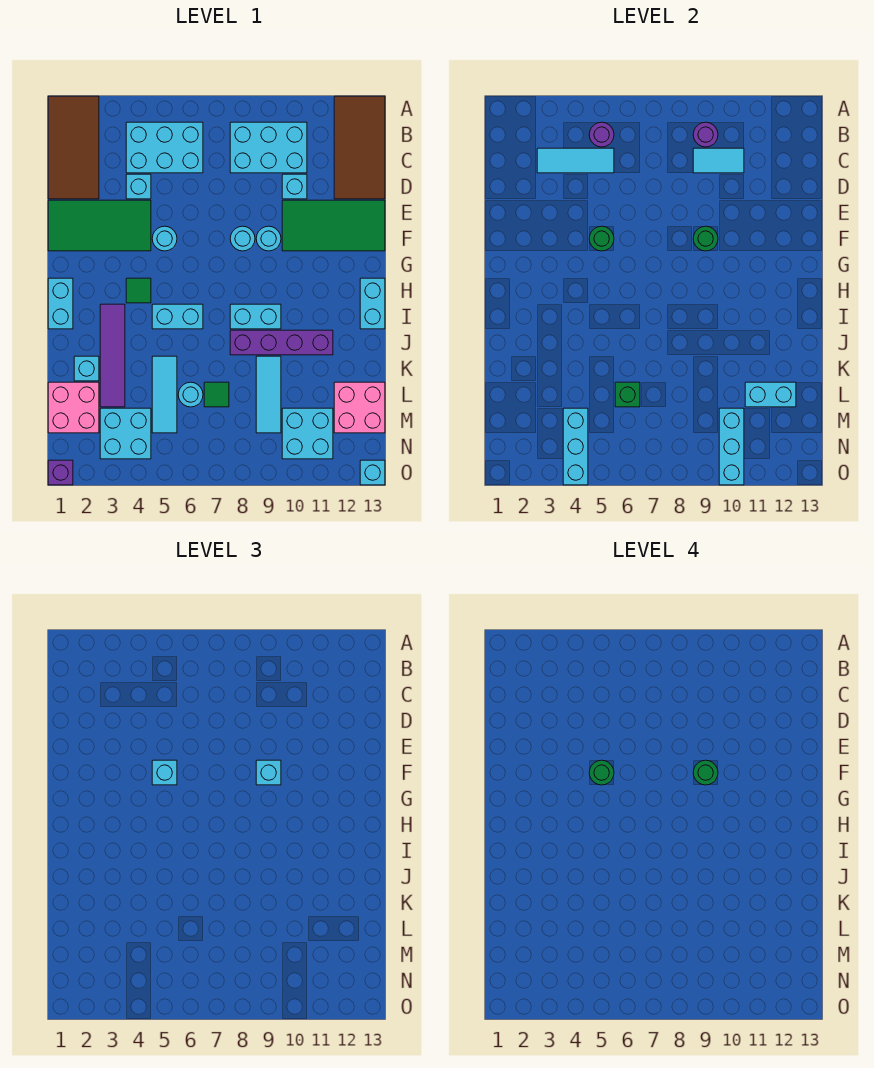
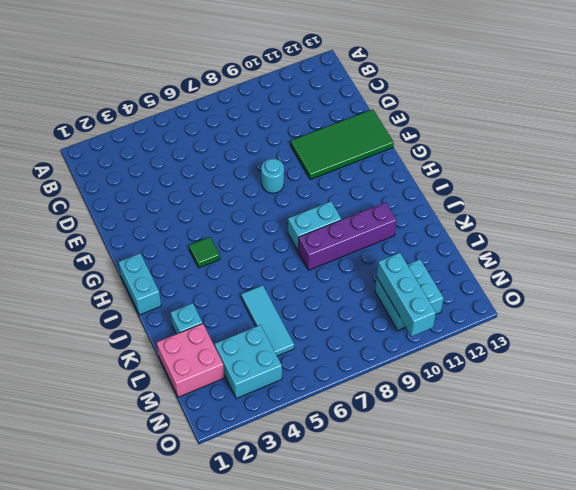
none -> brown tile A1:D2 level 1
none -> brown tile A12:D13 level 1
none -> cyan brick B4:C6 level 1
none -> cyan brick B8:C10 level 1

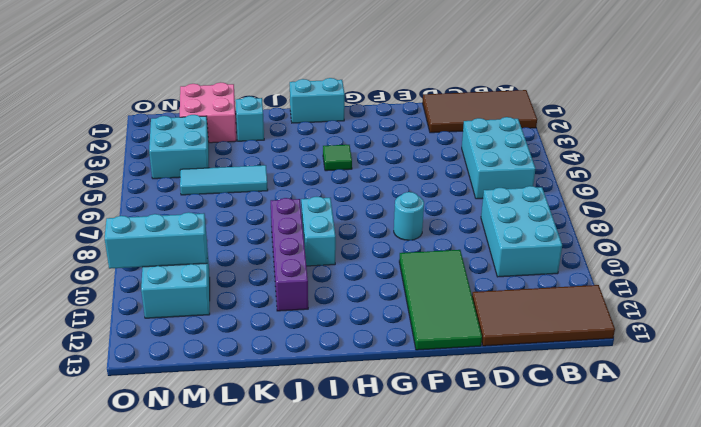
none -> cyan brick D4 level 1
none -> cyan brick D10 level 1
none -> green tile E1:F4 level 1
none -> cyan round brick F5 level 1

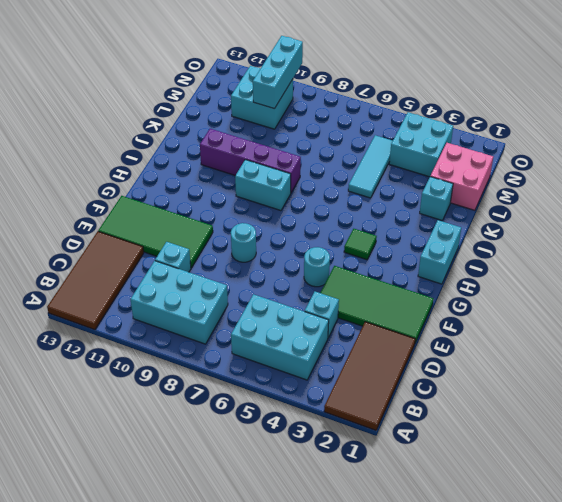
none -> cyan round brick F9 level 1
none -> cyan brick H13:I13 level 1
none -> purple tile I3:L3 level 1
none -> cyan brick I5:I6 level 1

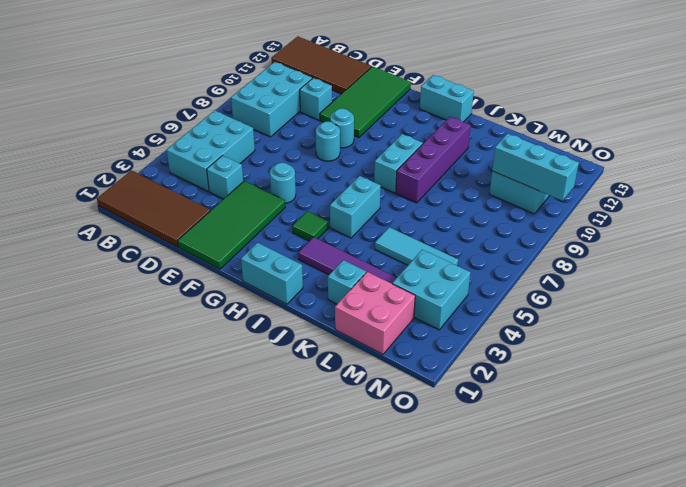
none -> cyan tile K9:M9 level 1
none -> cyan round brick L6 level 1
none -> green tile L7 level 1
none -> pink brick L12:M13 level 1

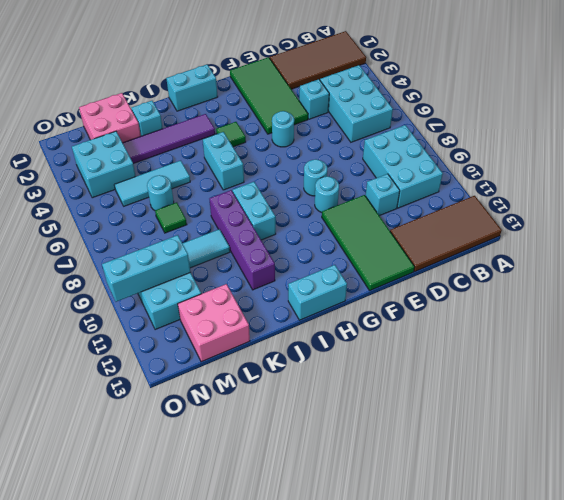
none -> purple brick O1 level 1
none -> cyan brick O13 level 1
none -> purple round brick B5 level 2
none -> purple round brick B9 level 2

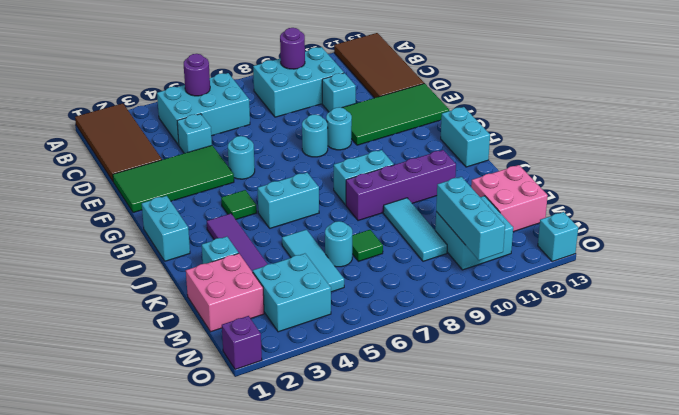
none -> cyan tile C3:C5 level 2
none -> cyan tile C9:C10 level 2
none -> green round brick F5 level 2
none -> green round brick F9 level 2

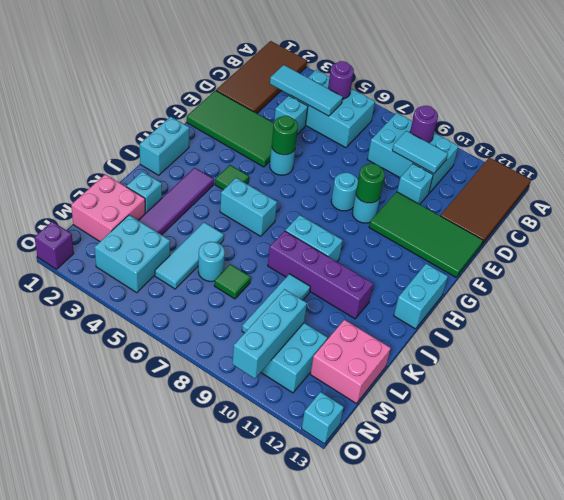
none -> green brick L6 level 2
none -> cyan brick L11:L12 level 2
none -> cyan brick M4:O4 level 2
none -> cyan brick F5 level 3

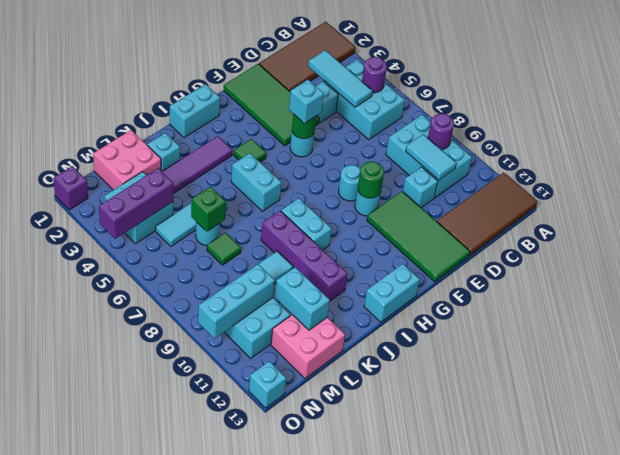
purple brick M4:O4 level 2 -> cyan brick M4:O4 level 2
none -> cyan brick F9 level 3
none -> green round brick F5 level 4
none -> green round brick F9 level 4

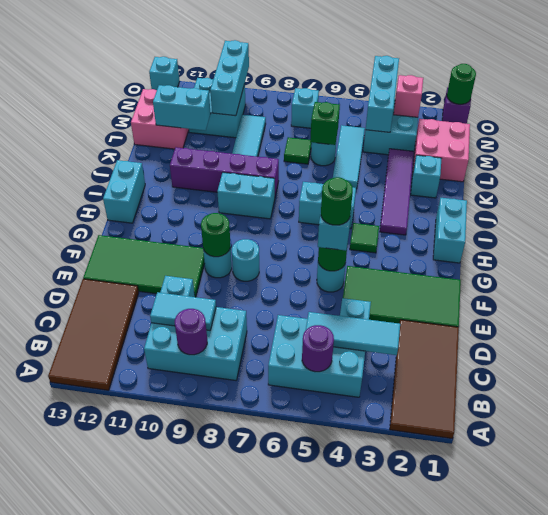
pink brick N3 level 2 -> none
cyan brick N7 level 1 -> cyan brick F9 level 3
green round brick O1 level 2 -> green round brick F9 level 4

